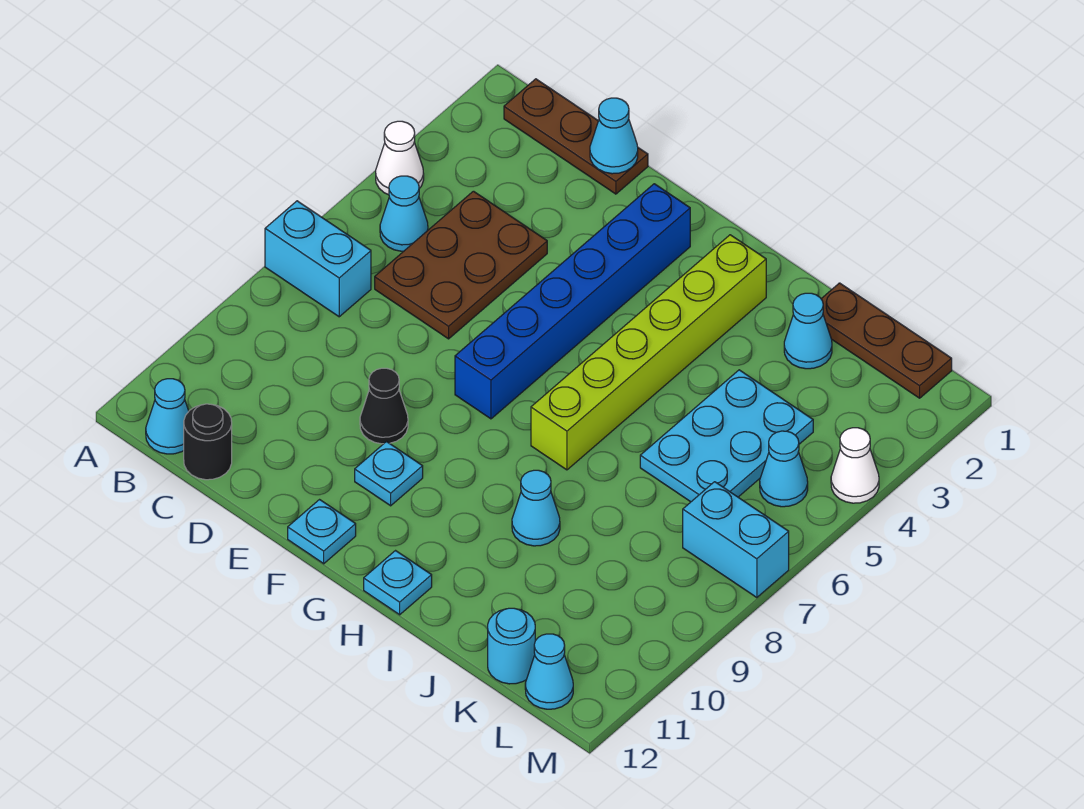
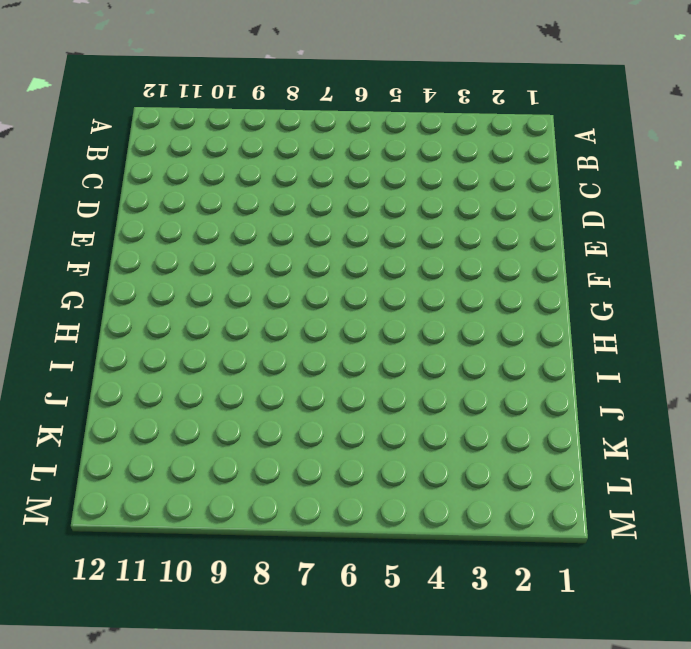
none -> white cone A4 level 1
none -> cyan brick A7:B7 level 1
none -> brown plate B1:D1 level 1

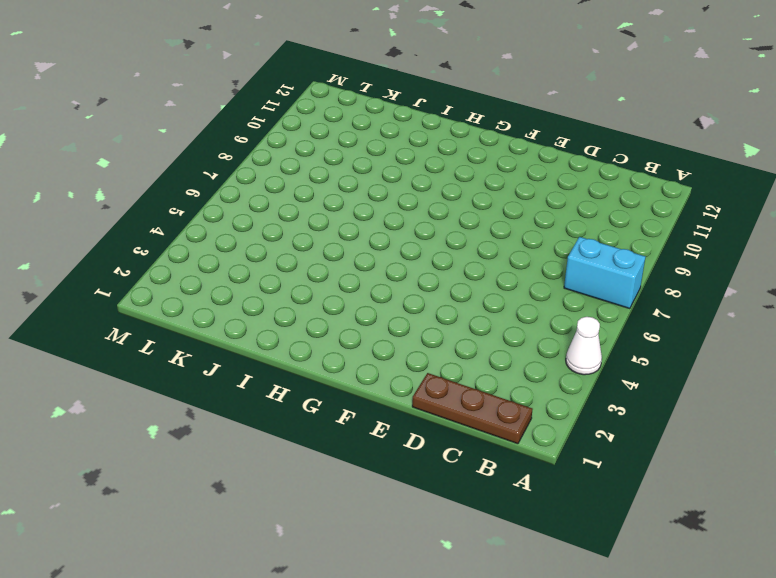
none -> cyan cone B5 level 1
none -> cyan cone B12 level 1
none -> brown plate C4:D6 level 1

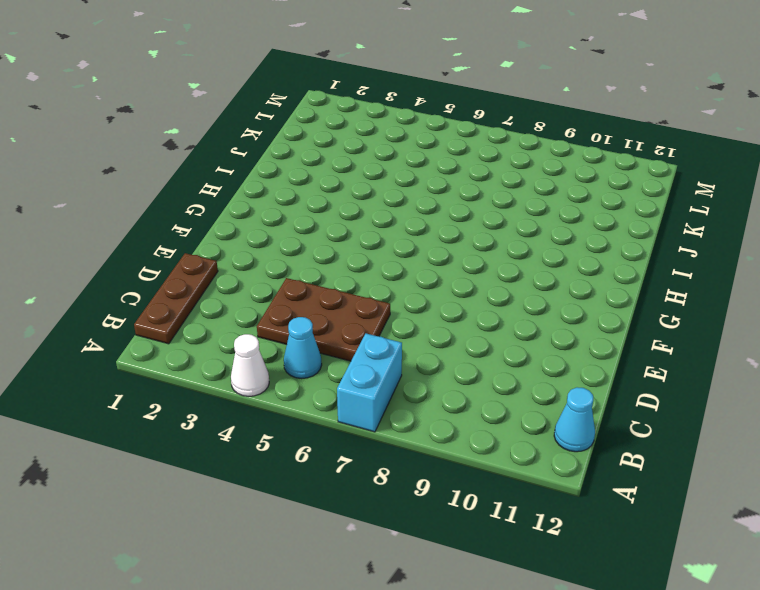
none -> black round brick C12 level 1
none -> black cone E9 level 1
none -> blue brick F2:F7 level 1

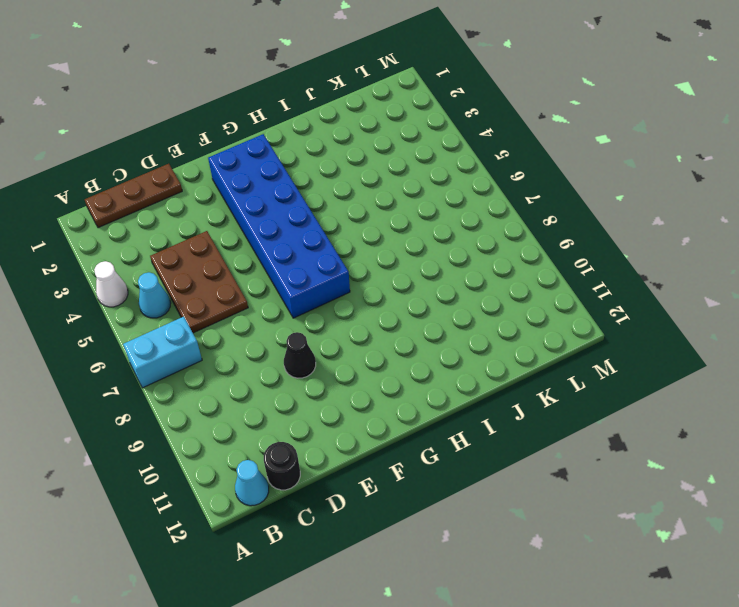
blue brick F2:G7 level 1 -> blue brick F2:F7 level 1
none -> cyan plate F10 level 1
none -> cyan plate F12 level 1
none -> lime brick H2:H7 level 1

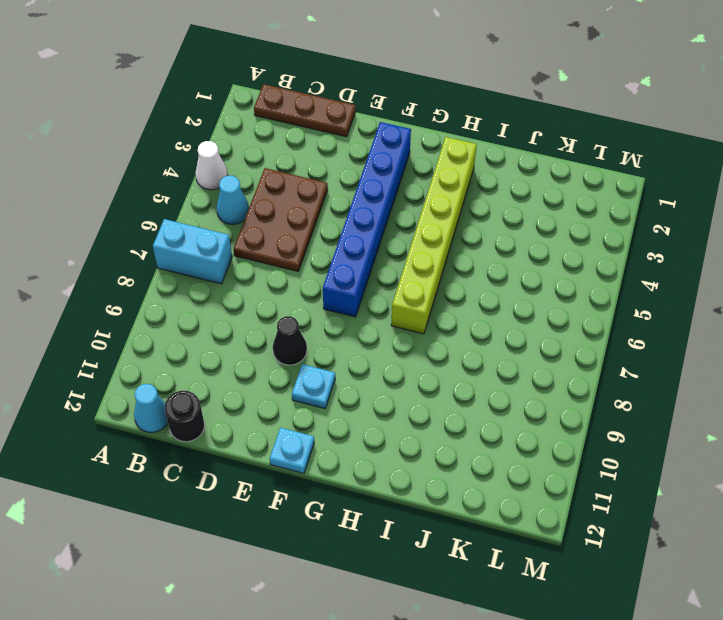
none -> cyan plate H12 level 1
none -> cyan cone I9 level 1
none -> brown plate J1:L1 level 1

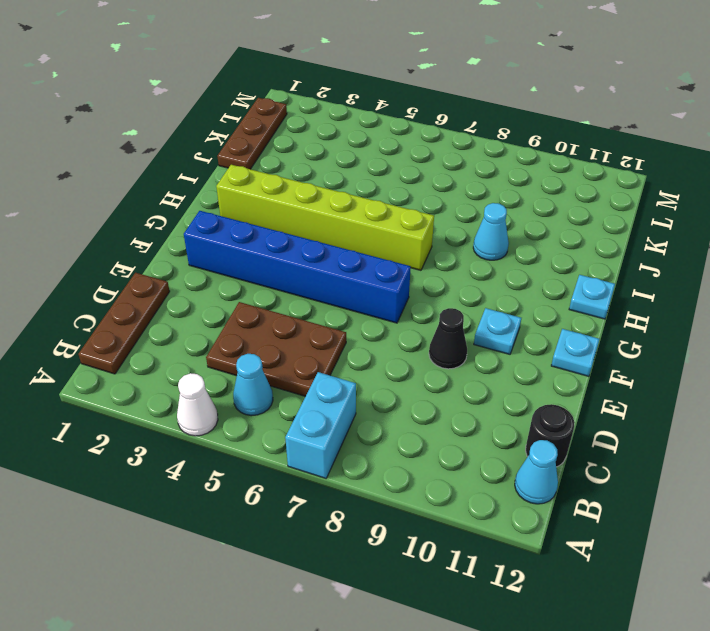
none -> cyan cone J2 level 1
none -> cyan plate J4:K6 level 1
none -> cyan round brick K12 level 1

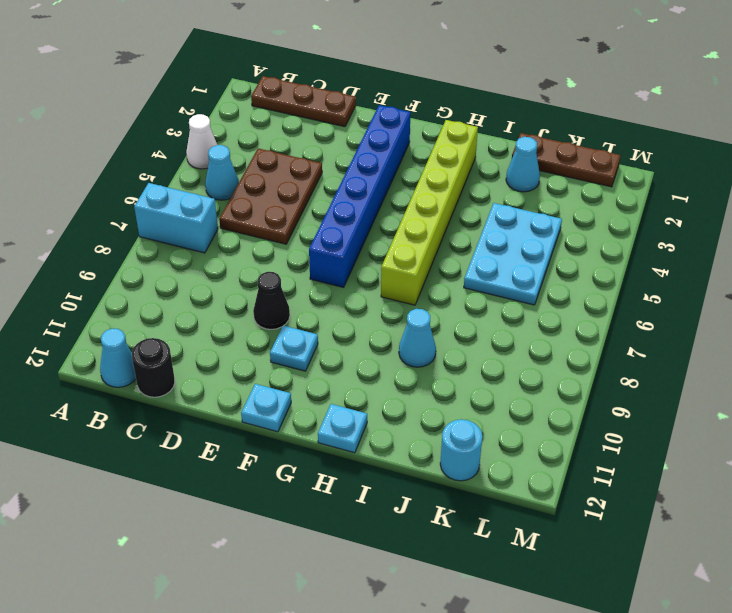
none -> cyan cone L5 level 1
none -> cyan brick L7:M7 level 1
none -> cyan cone L12 level 1

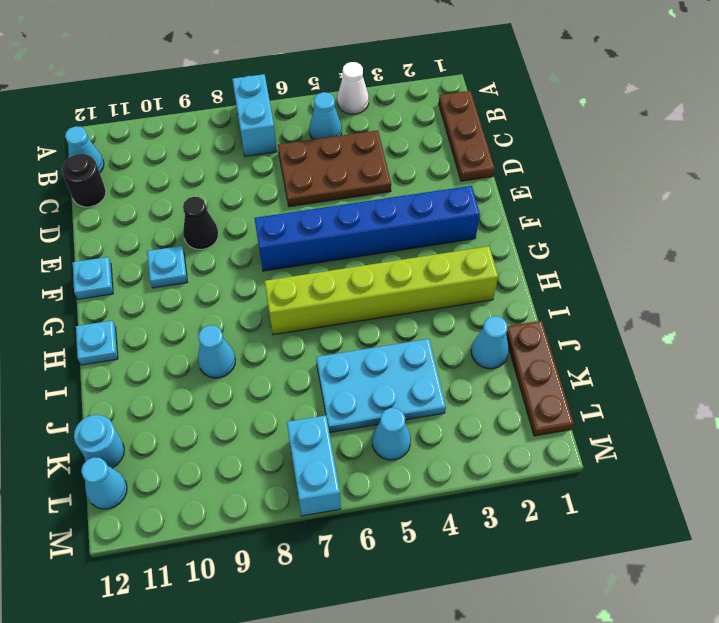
none -> white cone M4 level 1
none -> cyan cone D1 level 2

